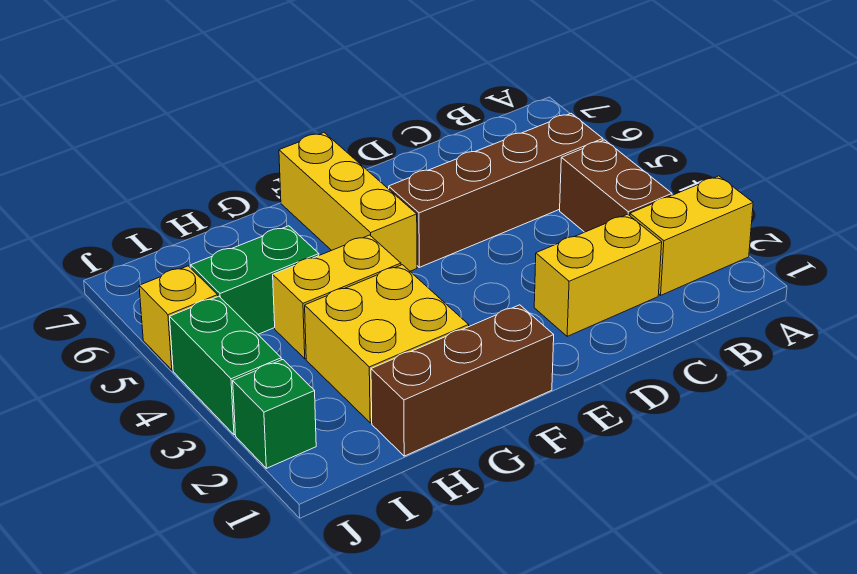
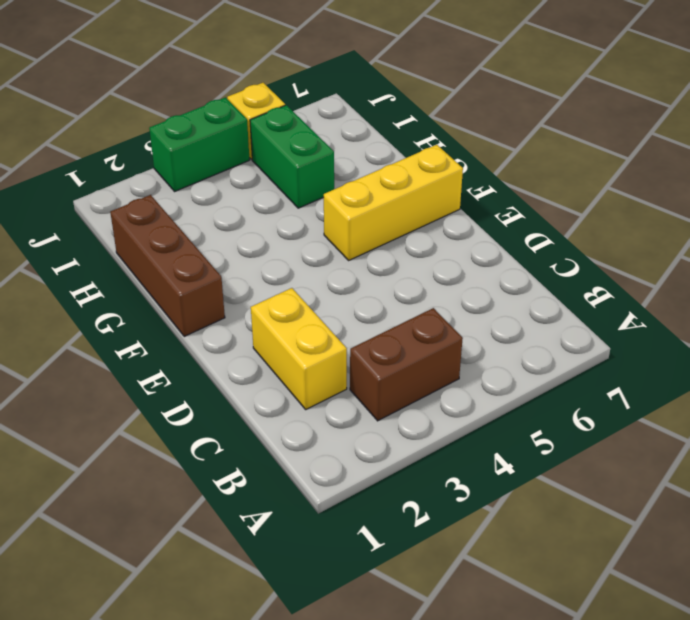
none -> yellow brick A2:B2 level 1
none -> brown brick B5:E5 level 1
none -> yellow brick G2:H3 level 1

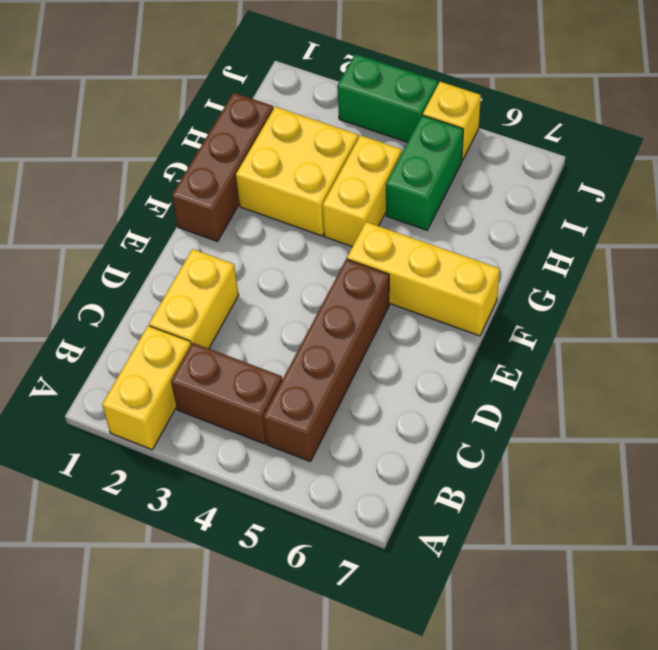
none -> green brick J2 level 1

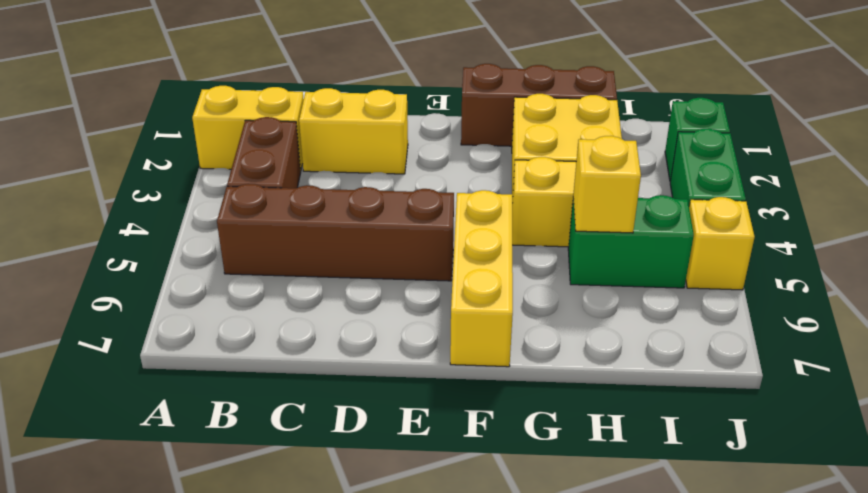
yellow brick H5 level 2 -> none

